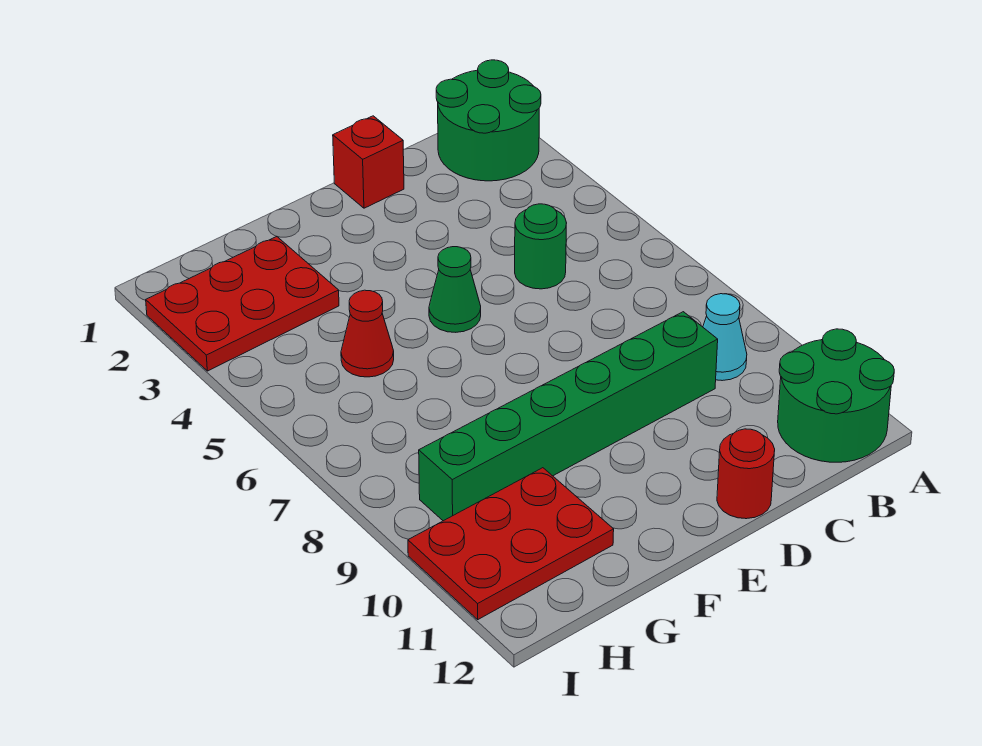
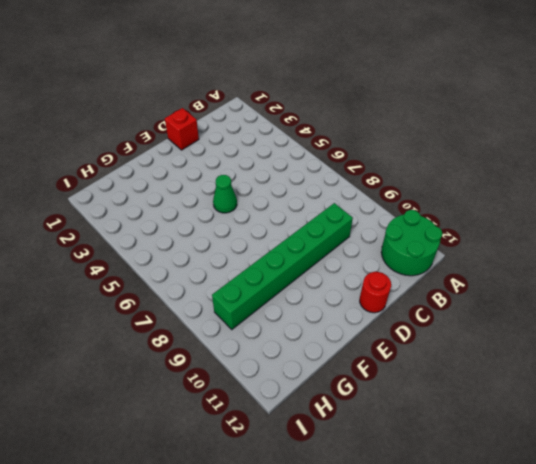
none -> green round brick A1:B2 level 1
none -> cyan cone B9 level 1

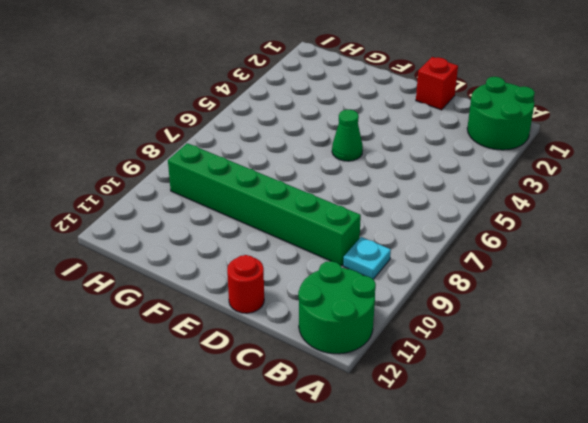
cyan plate B9 level 1 -> cyan cone B9 level 1
none -> green round brick C5 level 1
none -> red plate G2:I3 level 1

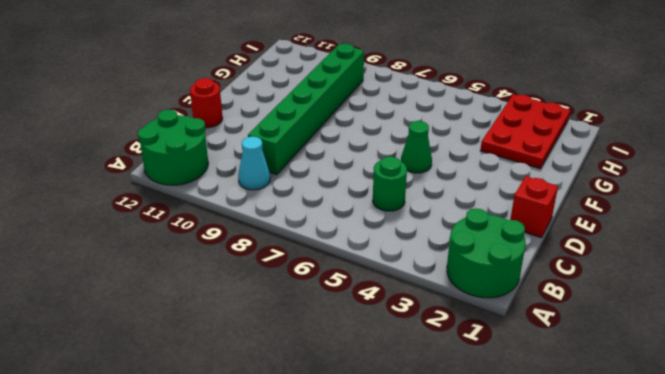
none -> red cone G5 level 1
none -> red plate G10:I11 level 1

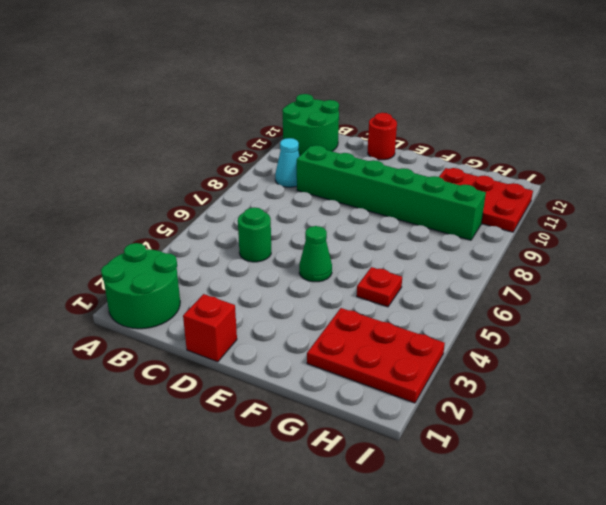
red plate G5 level 1 -> red cone G5 level 1

